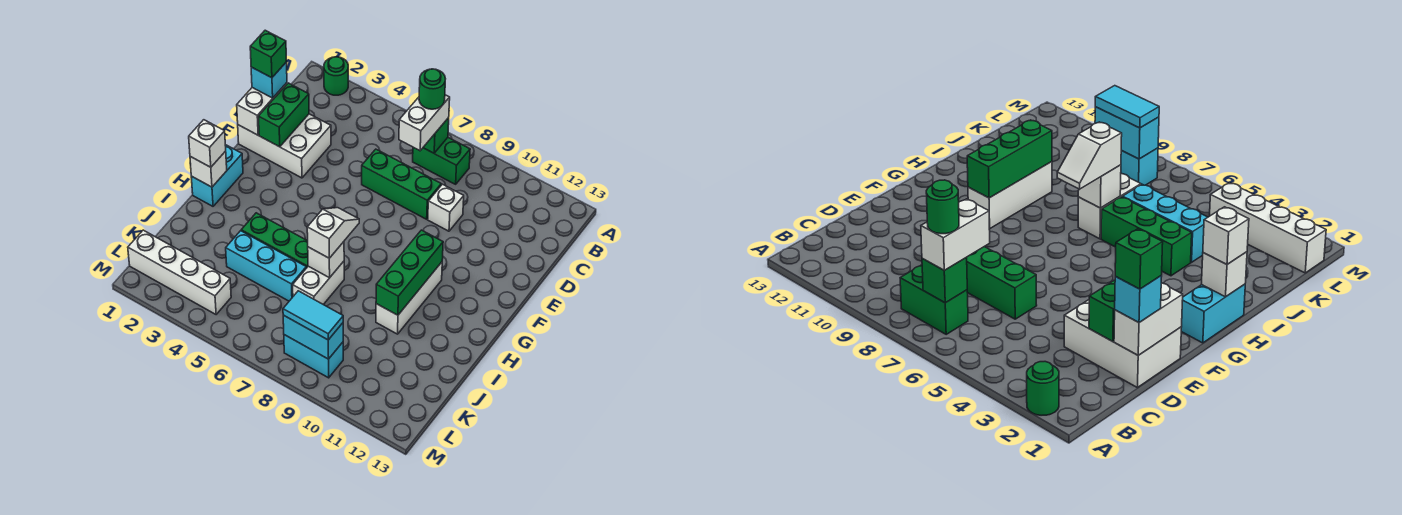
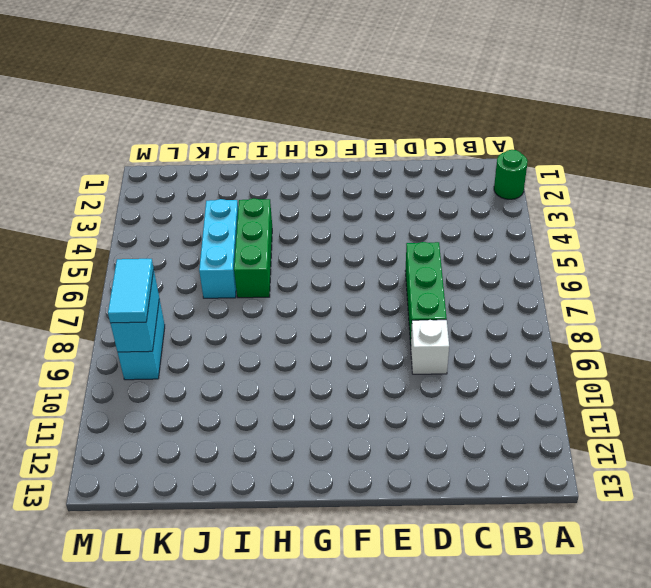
none -> green brick B7:B8 level 1
none -> white brick D1:E3 level 1
none -> cyan brick G1:H1 level 1

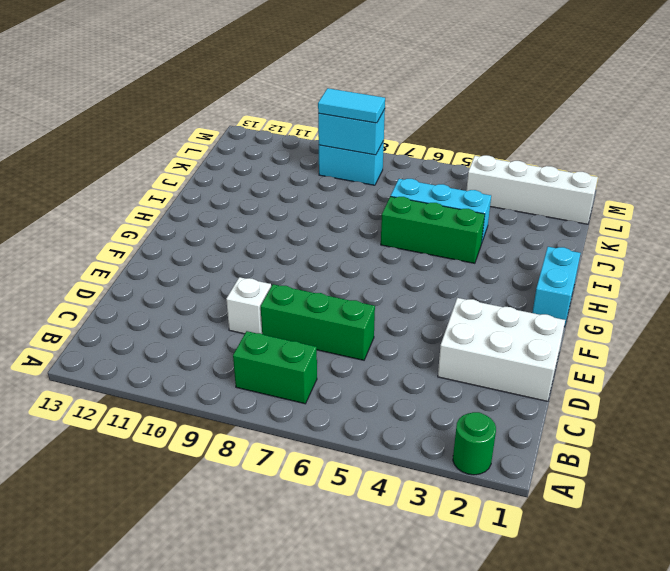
none -> white brick G10:I10 level 1
none -> white brick I7:J7 level 1
none -> green brick B7 level 2

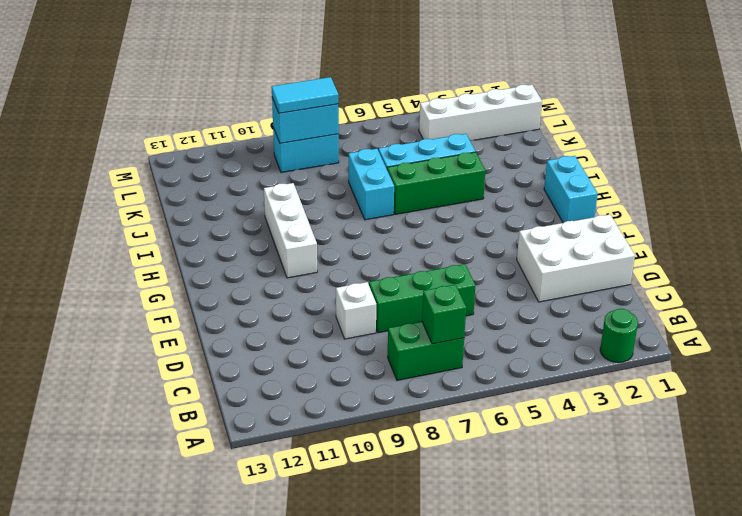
cyan brick I7:J7 level 1 -> white brick I7:J7 level 1
none -> white brick D1:E1 level 2
none -> green brick D2:E2 level 2
none -> green brick G10:I10 level 2

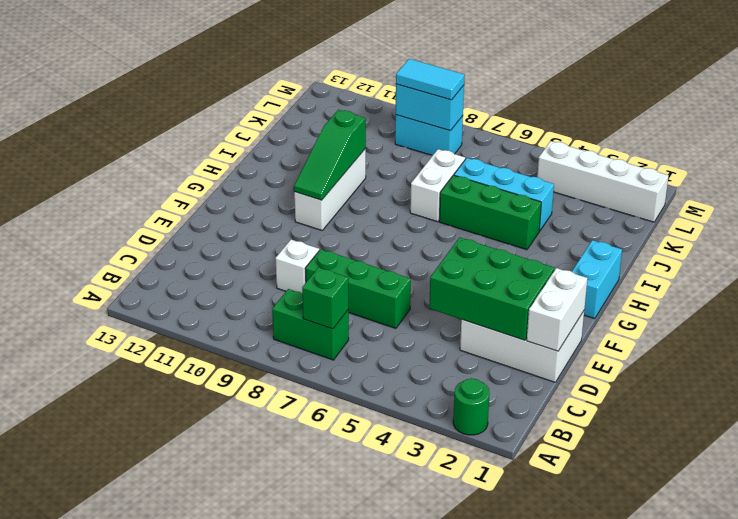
green brick D2:E4 level 2 -> green brick D2:E2 level 2
green slope G10:I10 level 2 top I -> green brick G10:I10 level 2
none -> white brick H1 level 2
none -> white brick I7 level 2
none -> white brick B7:C7 level 3

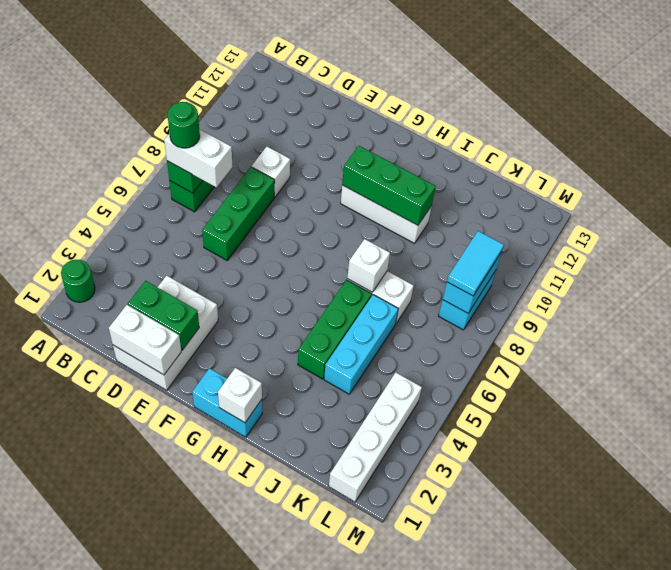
none -> cyan brick D1 level 3
none -> white brick H1 level 3
none -> white slope H7:I7 level 3 top I

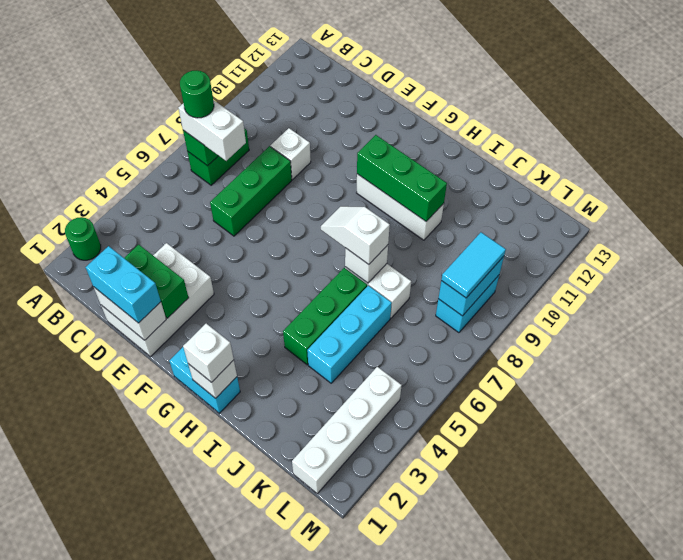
cyan brick D1:E1 level 3 -> cyan brick D1 level 3
none -> green brick D1 level 4

